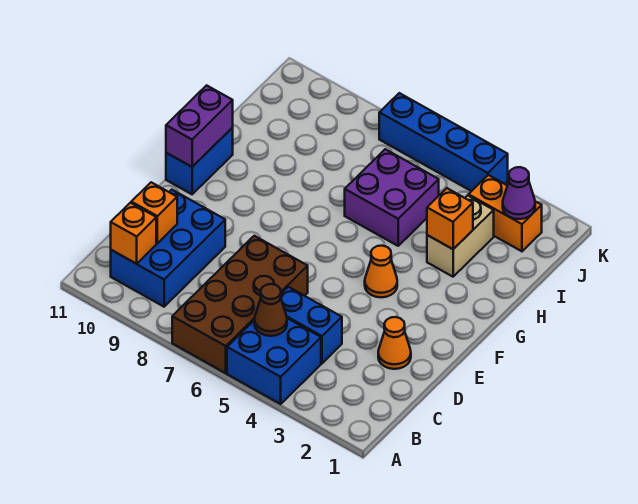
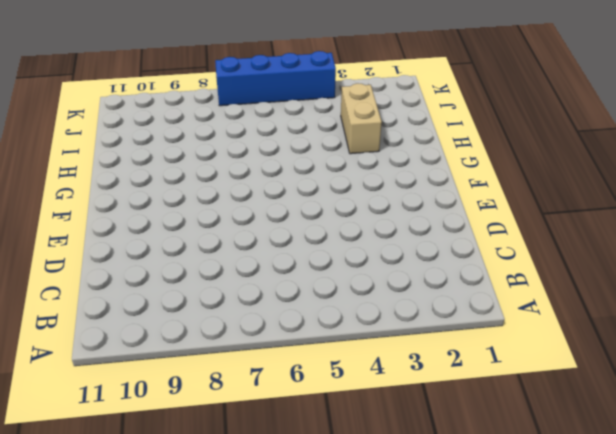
none -> blue brick A4:B5 level 1
none -> brown brick A6:D7 level 1
none -> blue brick B9:D10 level 1

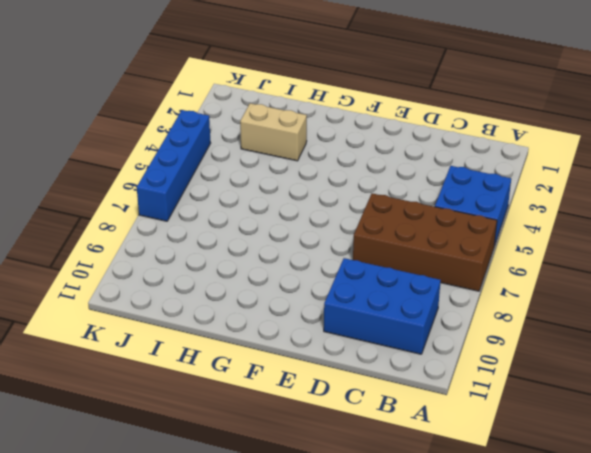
none -> blue brick C4:C5 level 1
none -> orange cone D2 level 1
none -> orange cone F4 level 1

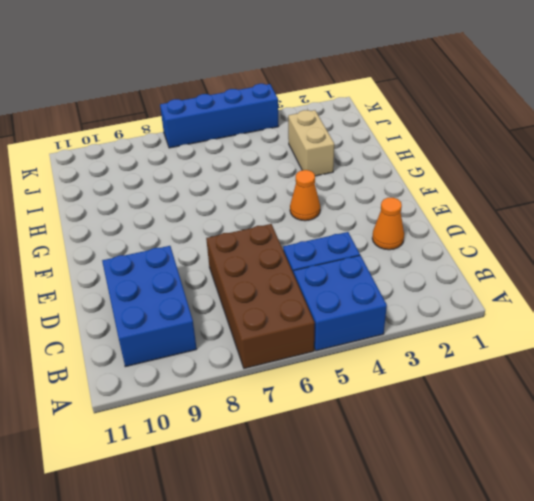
none -> blue brick F11:G11 level 1
none -> purple brick H5:I6 level 1
none -> orange brick J2:J3 level 1

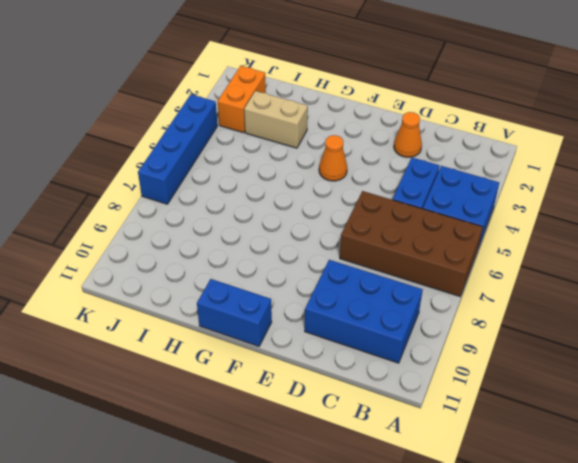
none -> purple brick H5:I6 level 1
none -> brown cone B5 level 2
none -> orange brick B10 level 2

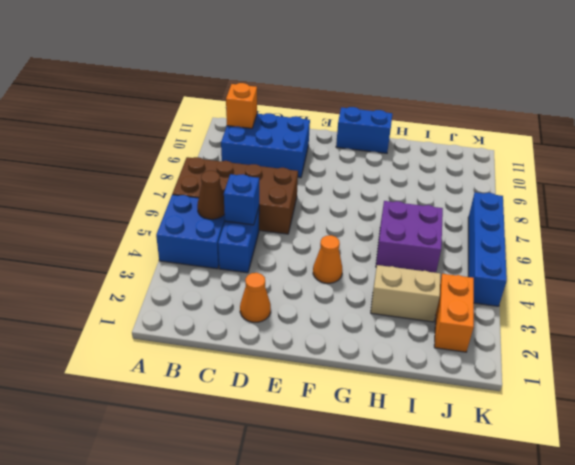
blue brick C5 level 2 -> none
none -> orange brick C10 level 2
none -> purple brick F11:G11 level 2
none -> orange brick H3 level 2

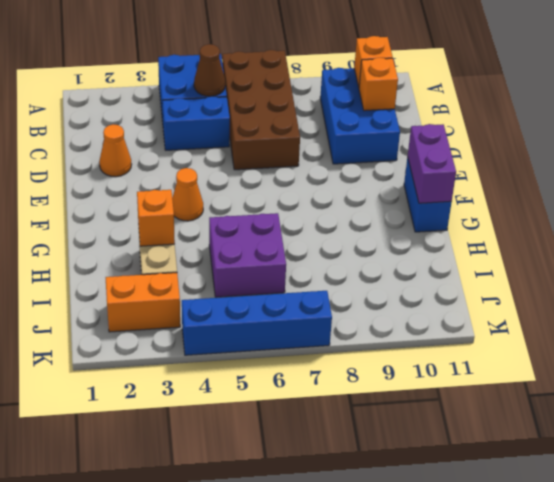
none -> purple cone J2 level 2

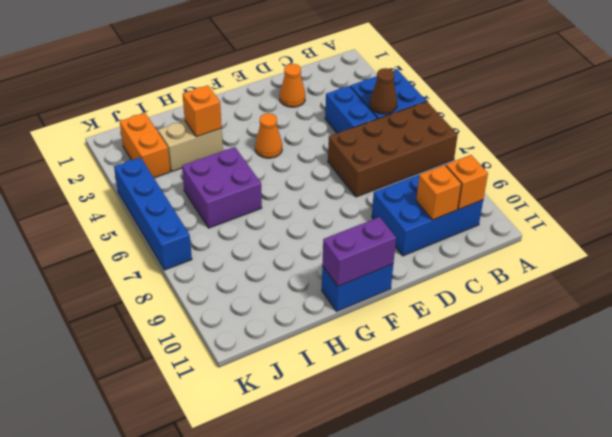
none -> purple cone J2 level 2

